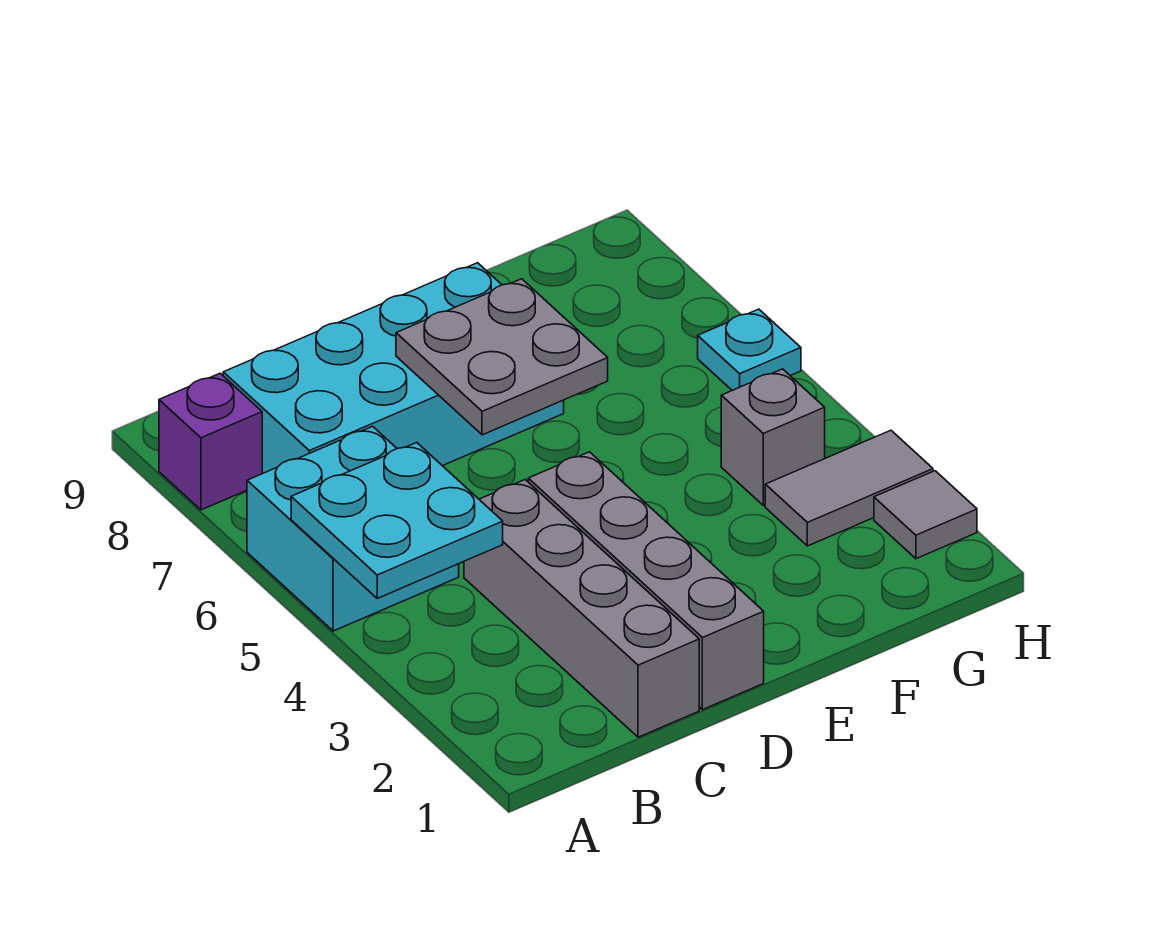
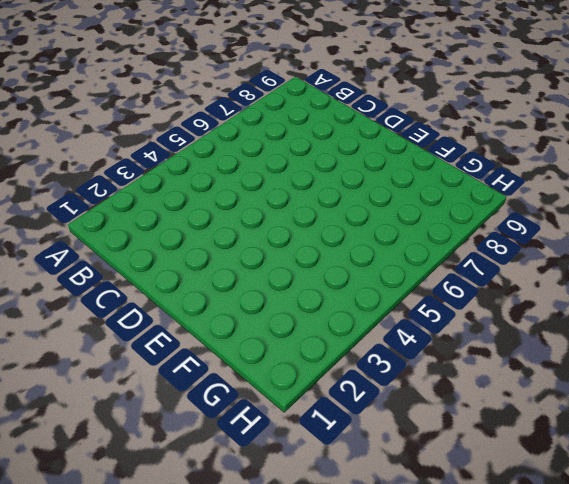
none -> cyan brick A5:B6 level 1
none -> purple brick A8 level 1

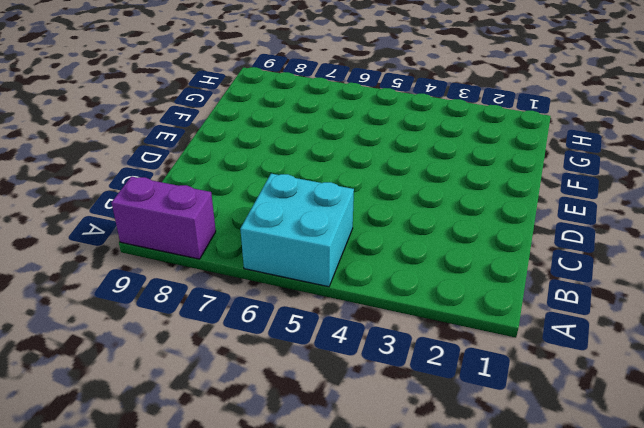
purple brick A8:A9 level 1 -> purple brick A8 level 1
none -> cyan brick B7:E8 level 1
none -> grey brick C1:C4 level 1

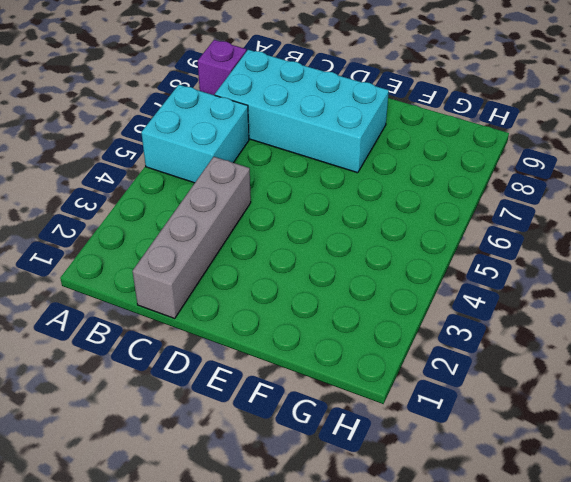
none -> grey brick D1:D4 level 1
none -> grey tile G3:H3 level 1

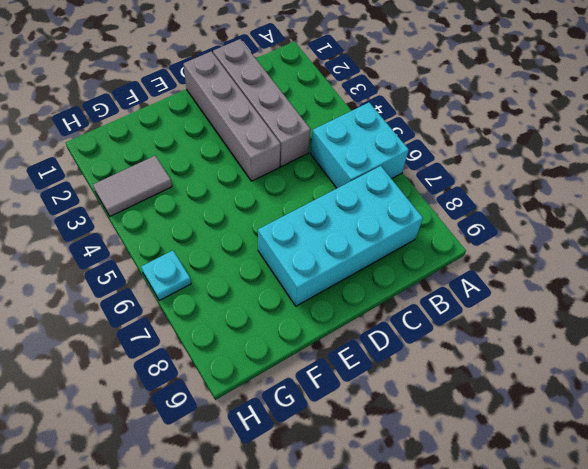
none -> purple brick A8 level 1
none -> grey brick G4 level 1

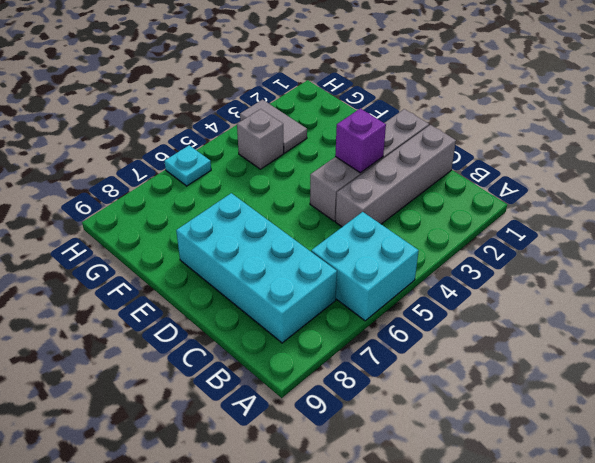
purple brick D3 level 2 -> purple brick A8 level 1
none -> grey tile H2 level 1
none -> cyan plate A4:B5 level 2

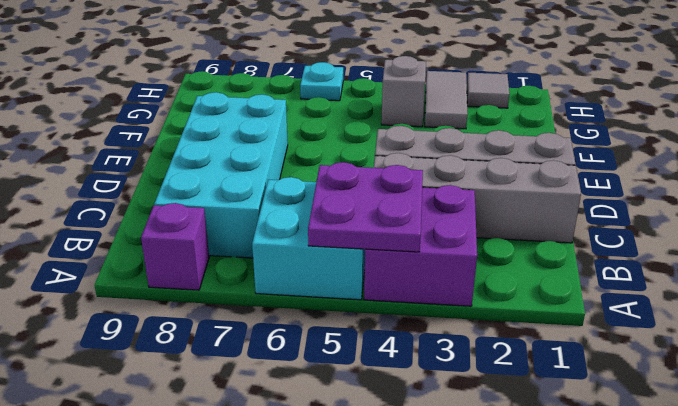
purple brick A3:B4 level 1 -> none
purple plate A4:B5 level 2 -> cyan plate A4:B5 level 2
none -> grey plate D6:E7 level 2

